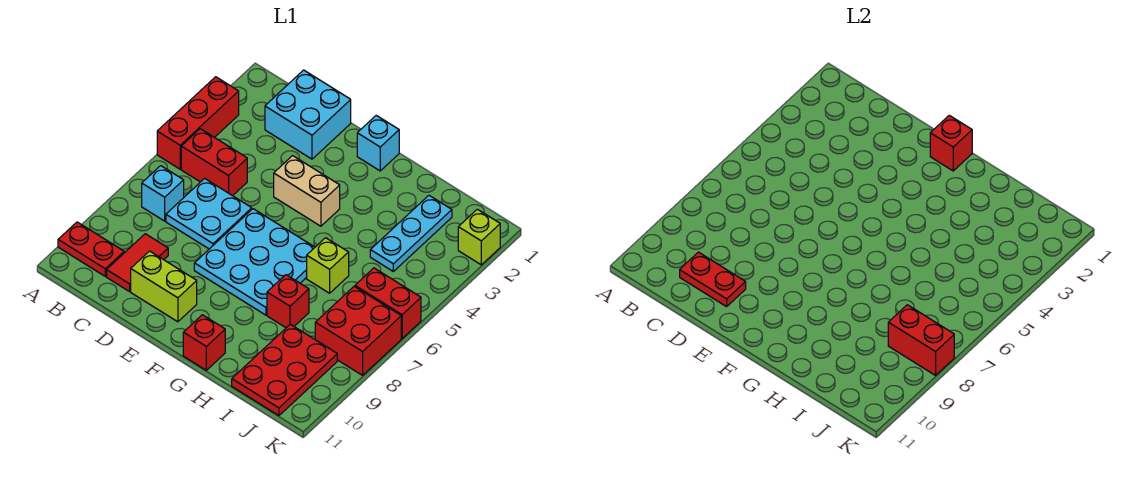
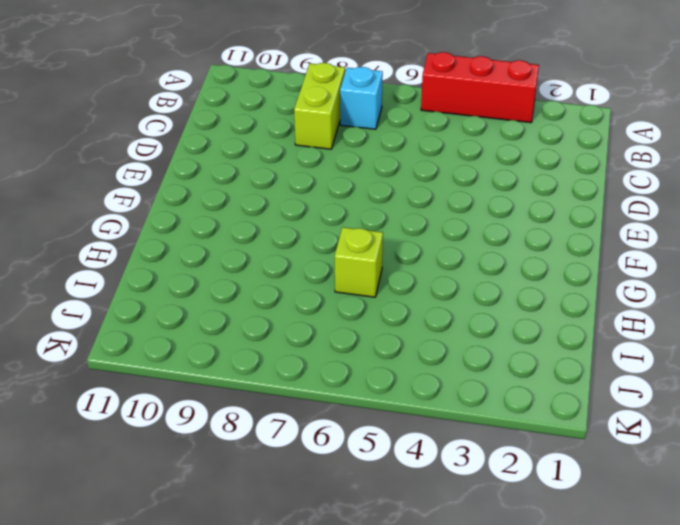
lime brick B8:C8 level 1 -> lime brick D10:E10 level 1
none -> red plate A10:B10 level 1
none -> red brick B5:C5 level 1
none -> cyan brick C1:D2 level 1

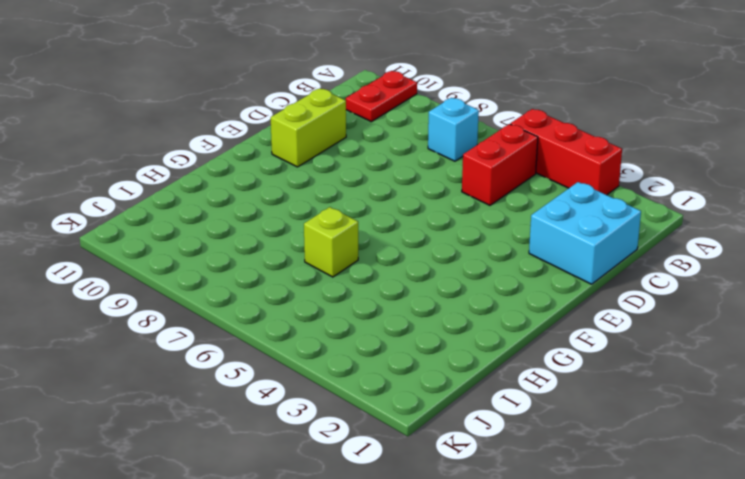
none -> cyan plate C6:D7 level 1
none -> red tile C9:C10 level 1
none -> tan brick E4:F4 level 1

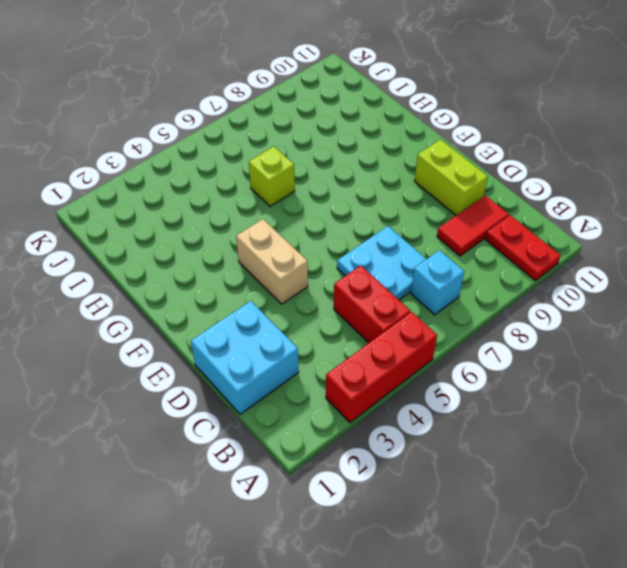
none -> cyan plate E6:G8 level 1
none -> cyan brick F1 level 1
none -> red brick G11 level 1

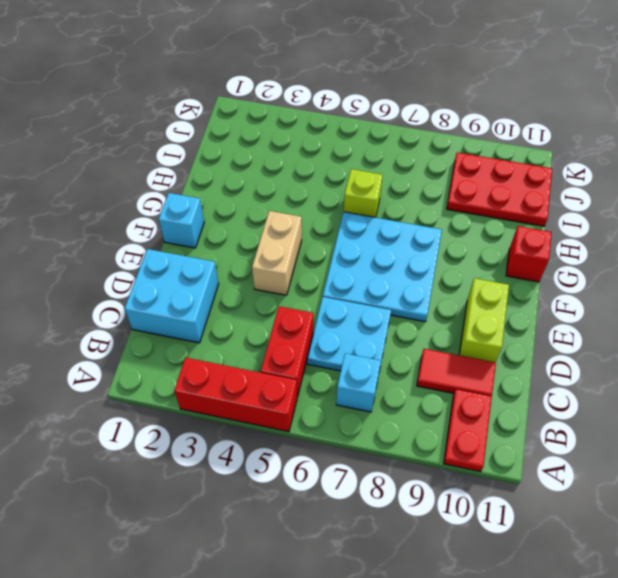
none -> red brick H8 level 1
none -> cyan plate I2:I4 level 1
none -> red brick J6:K6 level 1

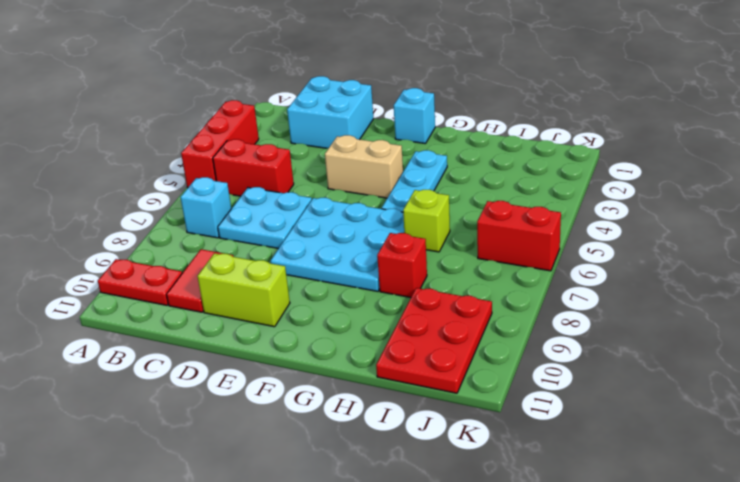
cyan plate G3:G5 level 1 -> cyan plate I2:I4 level 1
none -> red brick G11 level 1
none -> red brick J7:K8 level 1
none -> lime brick K2 level 1

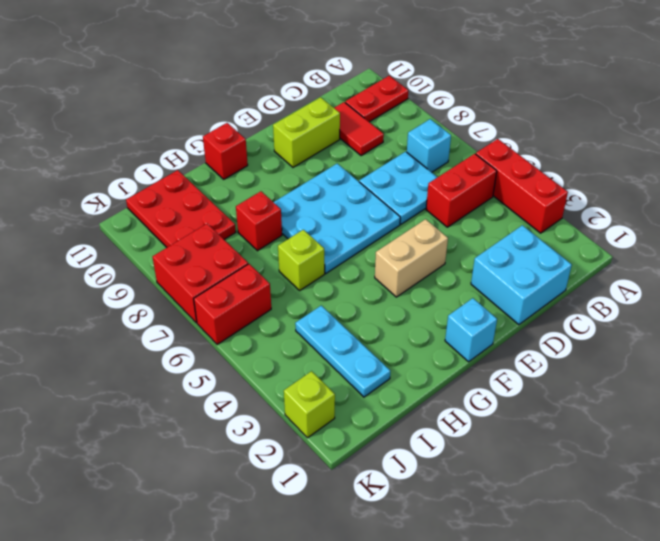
none -> red plate C10:D10 level 2
none -> red brick F1 level 2
none -> red brick J8:K8 level 2

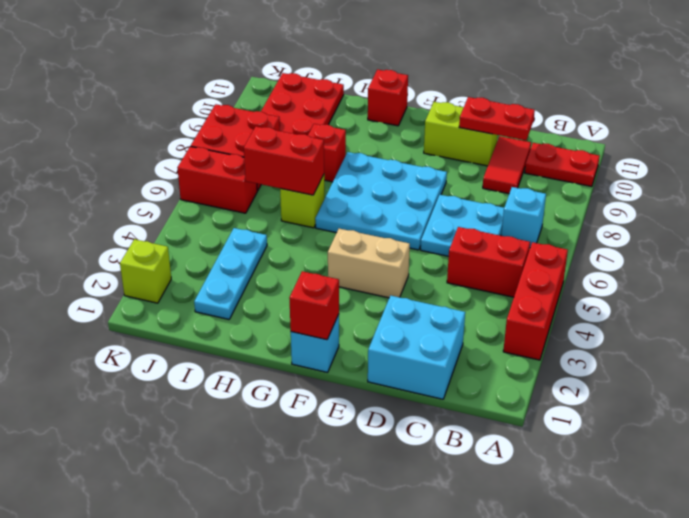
red brick H6:I6 level 2 -> red brick J8:K8 level 2

